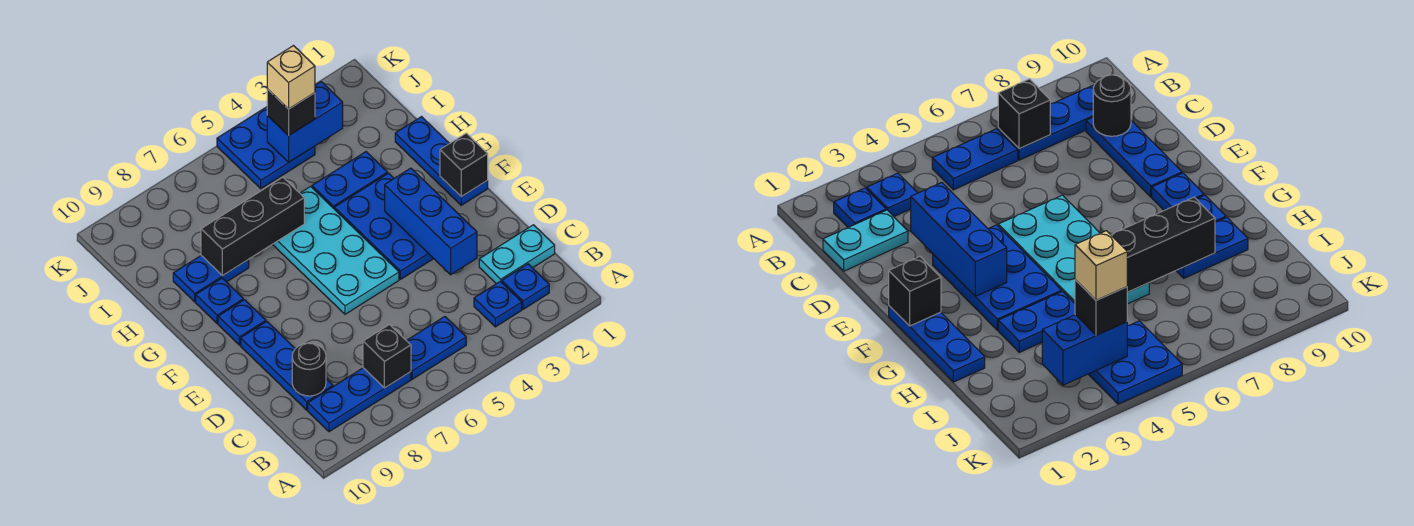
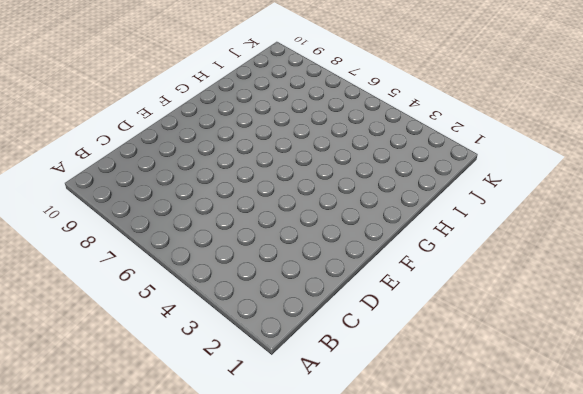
none -> blue plate B2 level 1
none -> blue plate B3 level 1
none -> blue plate B5:B6 level 1

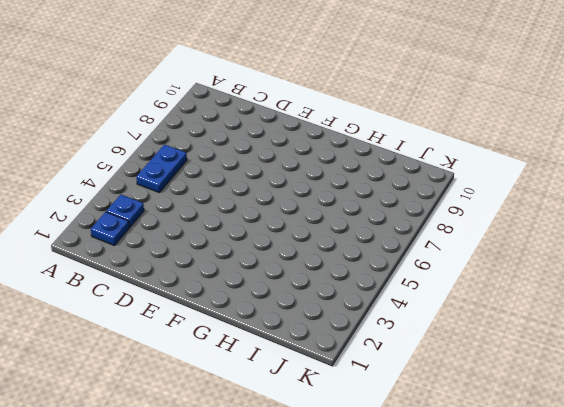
none -> blue plate B7:B9 level 1
none -> cyan plate C1:C2 level 1
none -> blue plate C9:E9 level 1

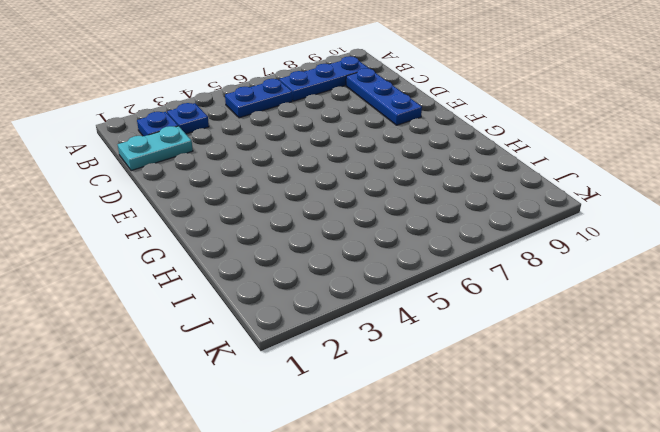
none -> blue plate E3:G4 level 1
none -> cyan plate E5:H6 level 1
none -> blue plate F1:H1 level 1

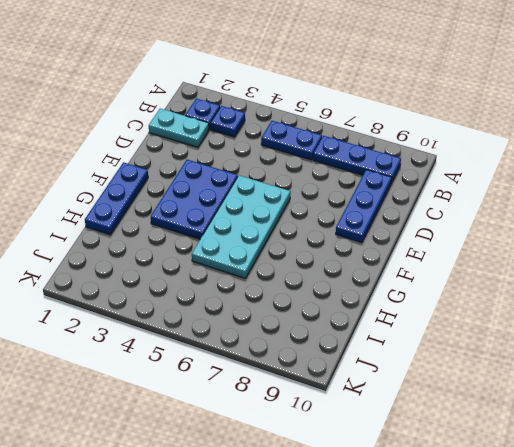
none -> blue plate F9 level 1
none -> blue plate G9 level 1
none -> blue plate H3:H4 level 1

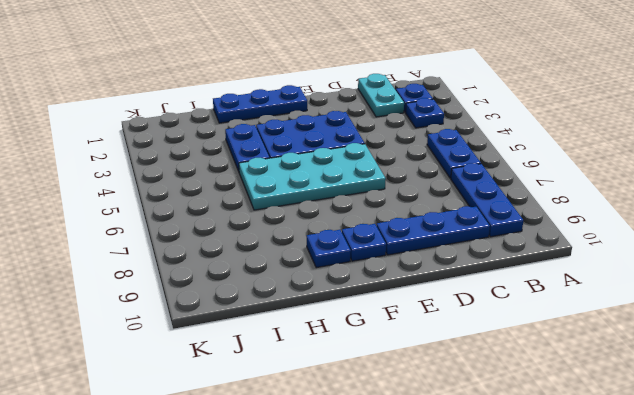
none -> blue plate H8:H9 level 1
none -> blue plate J4:K5 level 1
none -> black brick B7 level 2

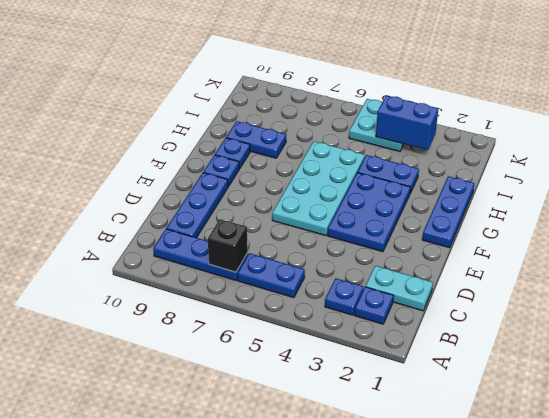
cyan plate J4:K5 level 1 -> blue plate J4:K5 level 1
none -> black round brick C9 level 2
none -> blue brick D3:F3 level 2
none -> black brick F1 level 2

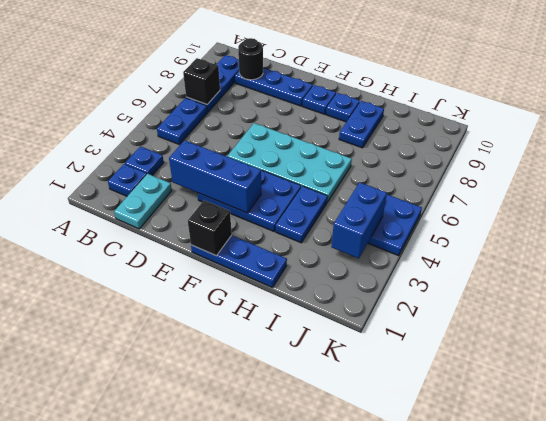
none -> black brick H6:H8 level 2
none -> black brick J4 level 3
none -> tan brick J4 level 4

